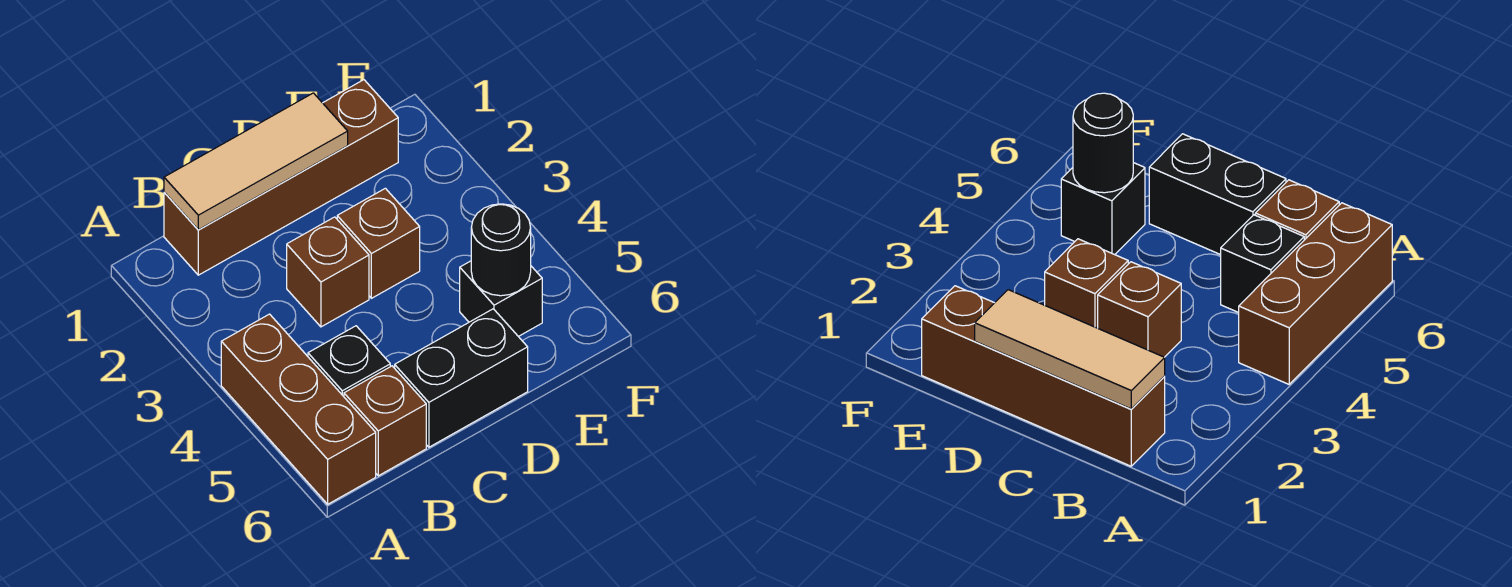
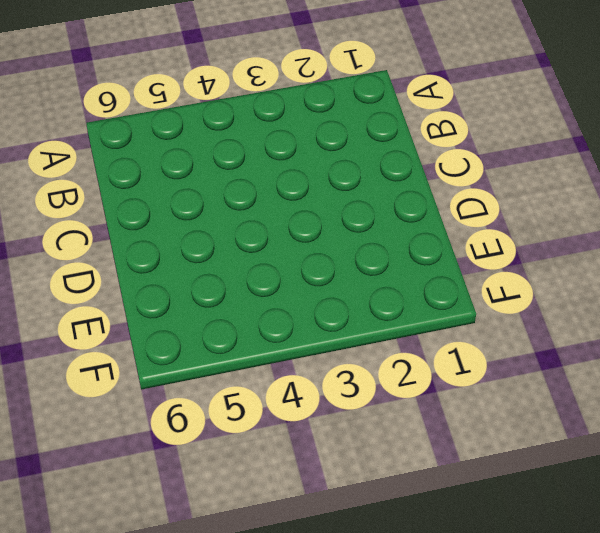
none -> brown brick A4:A6 level 1
none -> brown brick B1:E1 level 1

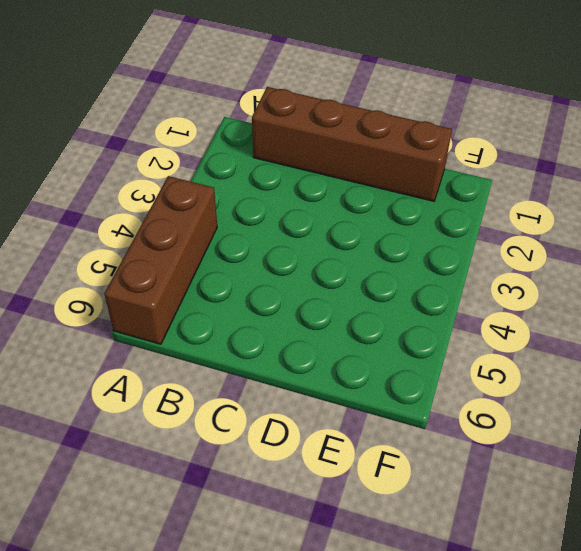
none -> black brick B5 level 1
none -> brown brick B6 level 1

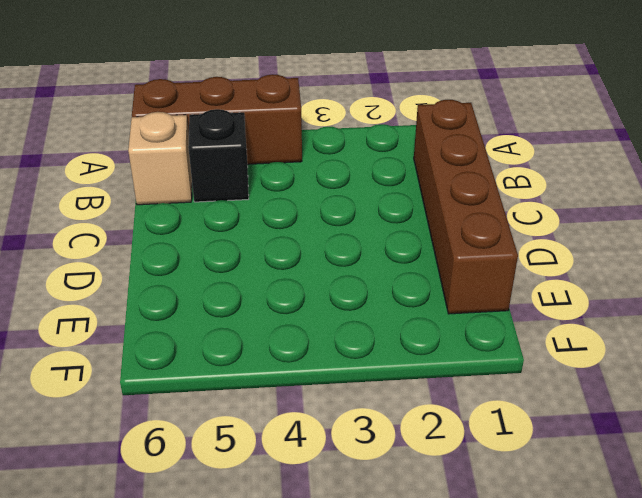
tan brick B6 level 1 -> brown brick B6 level 1
none -> brown brick C3 level 1
none -> black brick C6:D6 level 1

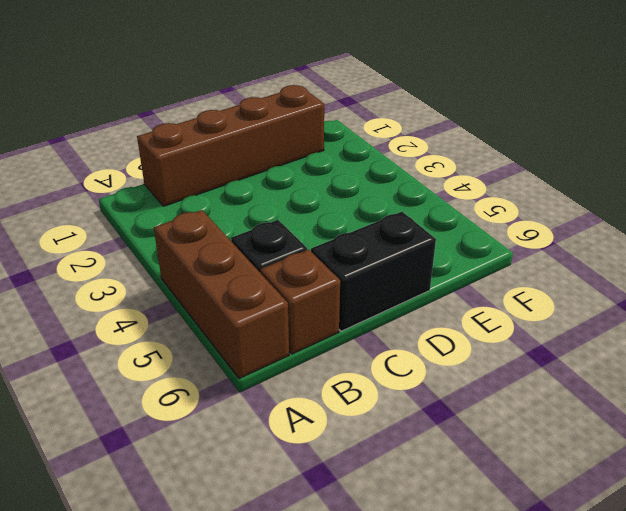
none -> brown brick C3 level 1
none -> brown brick D3 level 1

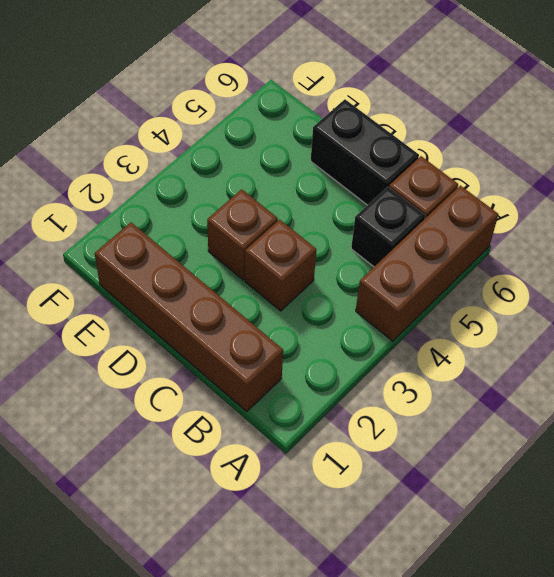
none -> black brick E5 level 1
none -> tan tile B1:D1 level 2

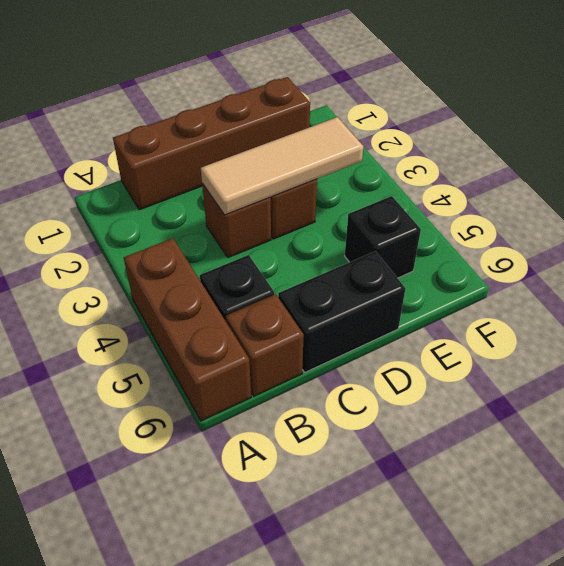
tan tile C3:E3 level 2 -> tan tile B1:D1 level 2
none -> black round brick E5 level 2

